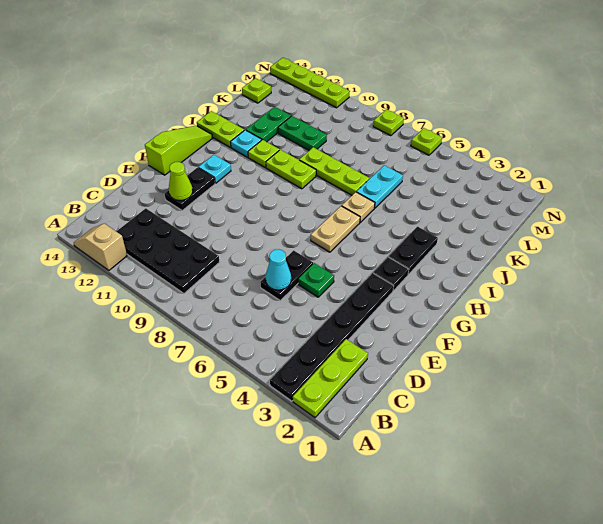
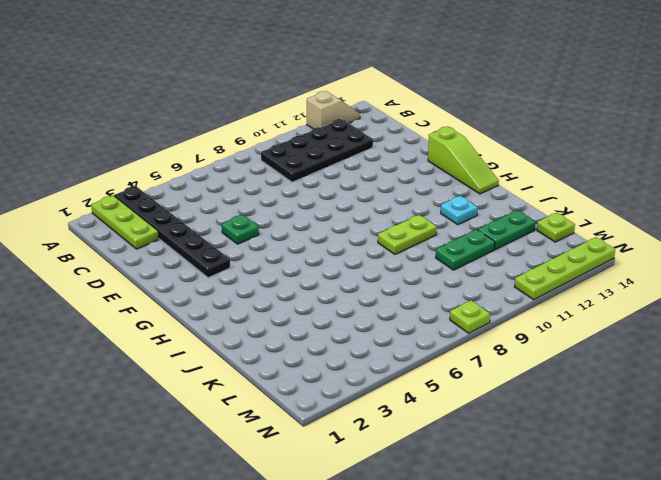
green plate K12:K13 level 1 -> green plate J12:K12 level 1
none -> black plate D6:E6 level 1
none -> black plate E12:F12 level 1
none -> black plate G3 level 1

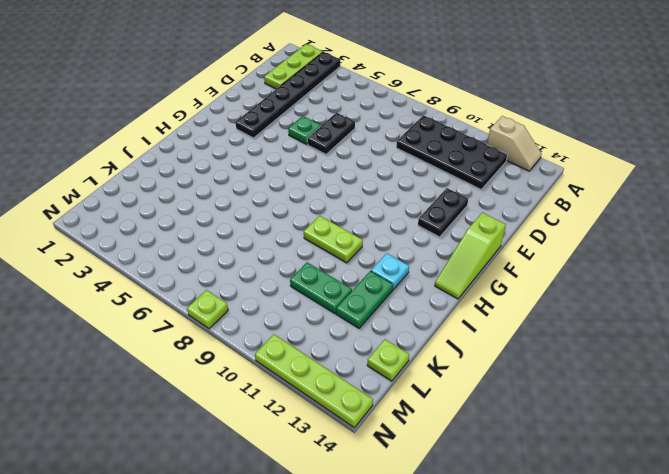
none -> black plate G3 level 1
none -> tan plate G6:H6 level 1
none -> cyan plate G12 level 1

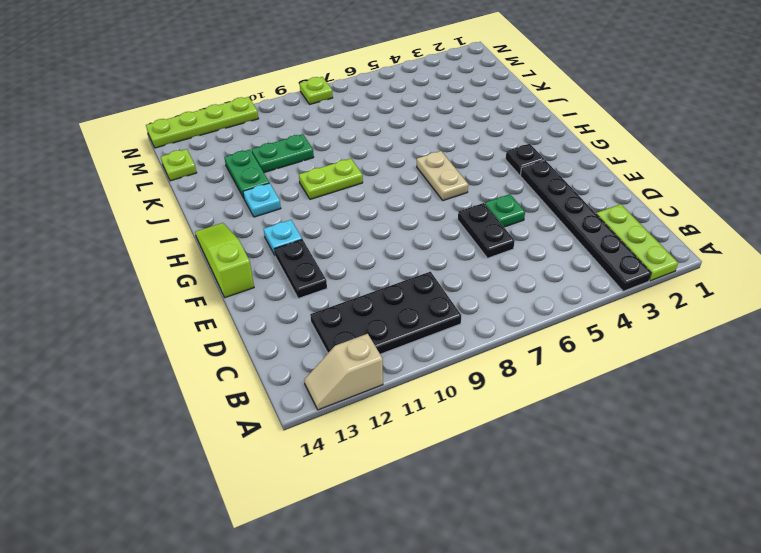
none -> black plate H3:I3 level 1
none -> tan plate I6 level 1
none -> lime plate I11 level 1

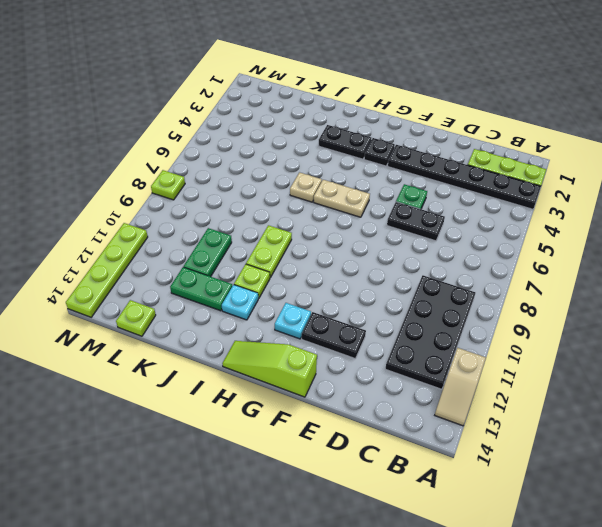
none -> lime plate I13:I14 level 1
none -> cyan plate J6:K6 level 1
none -> lime plate J7:J9 level 1

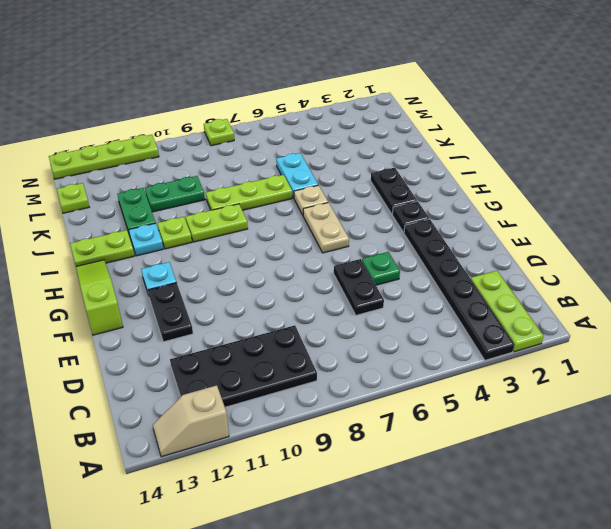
none -> lime plate N6 level 1
none -> cyan cone D6 level 2
none -> lime cone E12 level 2

